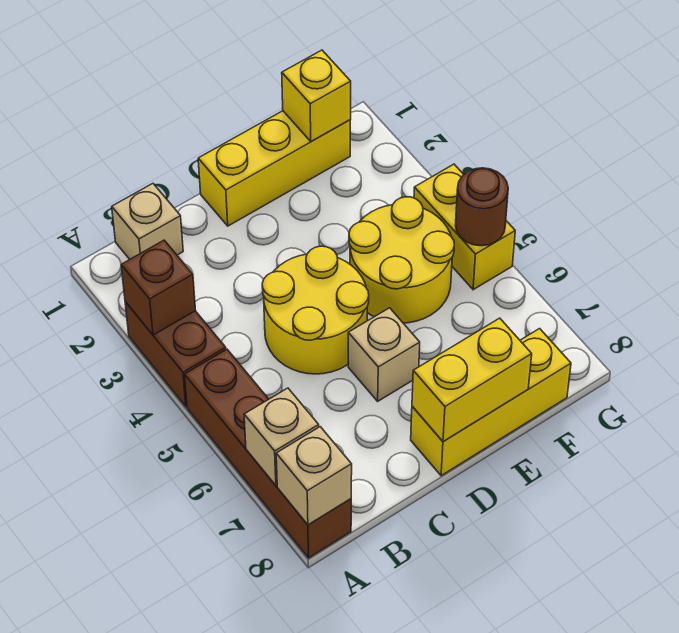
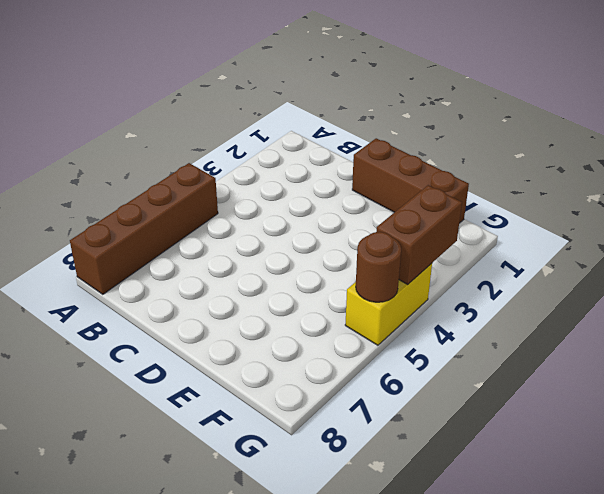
brown brick D1:F1 level 1 -> yellow brick D1:F1 level 1
brown brick G3:G4 level 2 -> brown brick A3:A4 level 1
none -> tan brick B1 level 1
none -> yellow round brick C4:D5 level 1
none -> tan brick D6 level 1

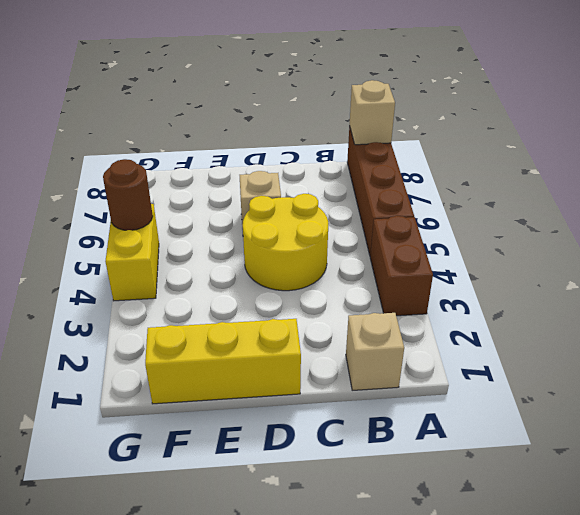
none -> yellow brick D8:F8 level 1
none -> yellow round brick E4:F5 level 1
none -> brown brick A3 level 2

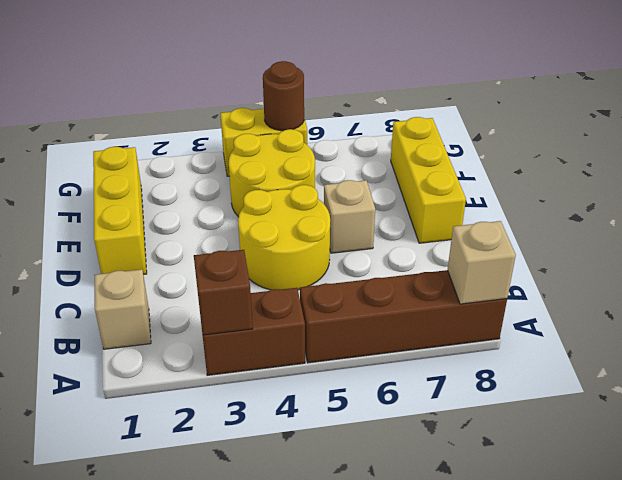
none -> tan brick A7 level 2
none -> yellow brick D8:E8 level 2
none -> yellow brick F1 level 2

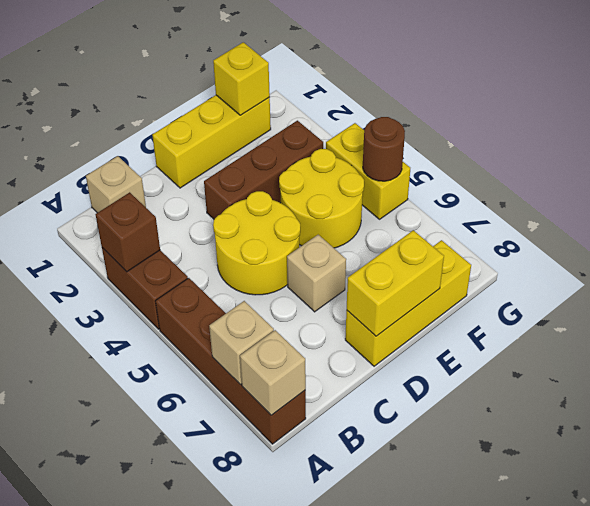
brown brick D3:F3 level 1 -> none

